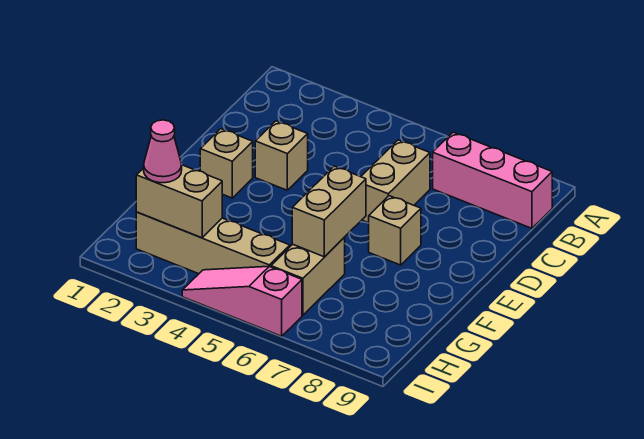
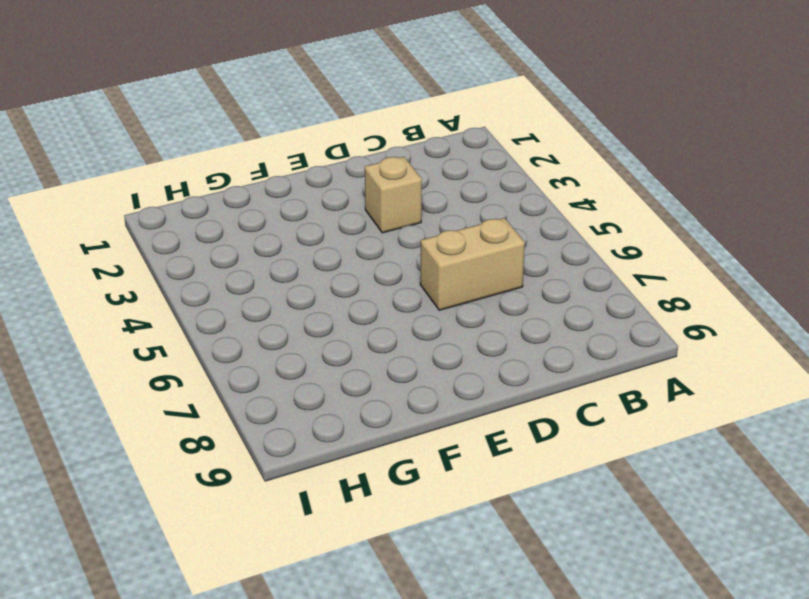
none -> pink brick B7:B9 level 1
none -> tan brick E2 level 1

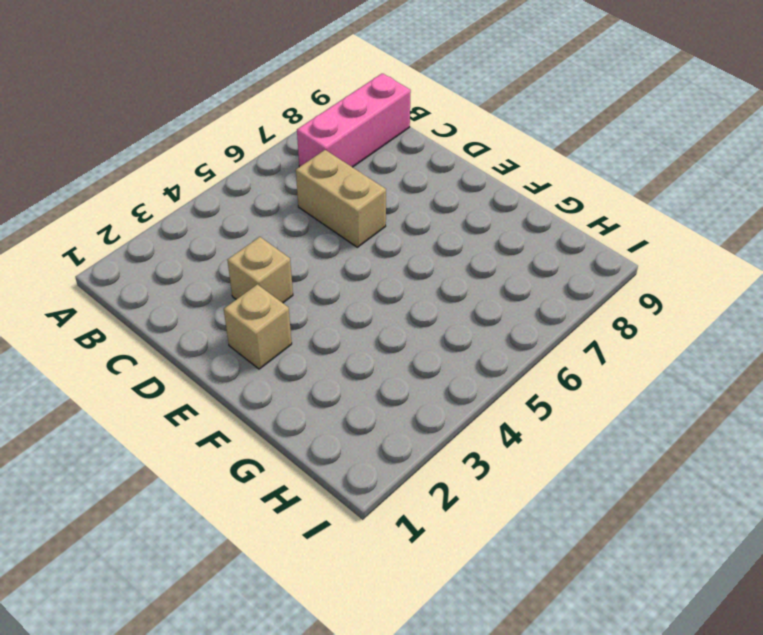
none -> tan brick E7 level 1
none -> tan brick G6:H6 level 1

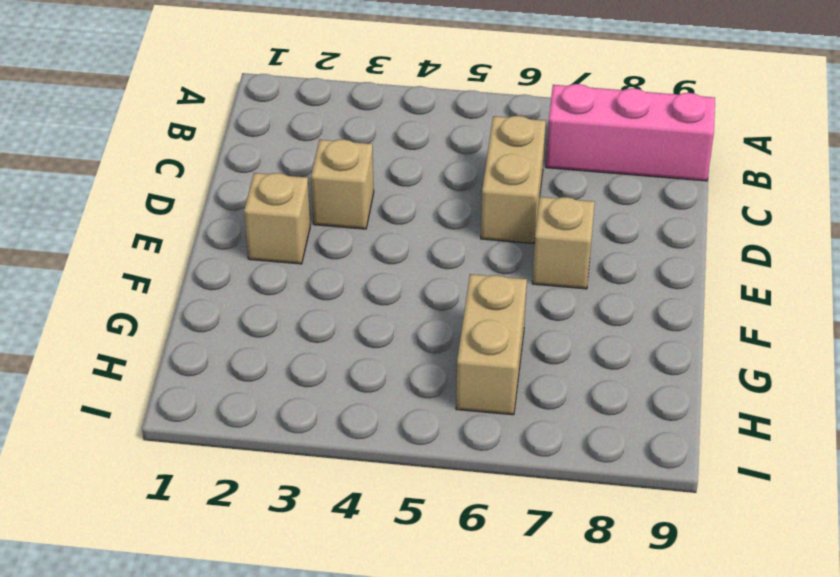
none -> tan brick H2:H5 level 1
none -> pink slope I4:I6 level 1 top 6

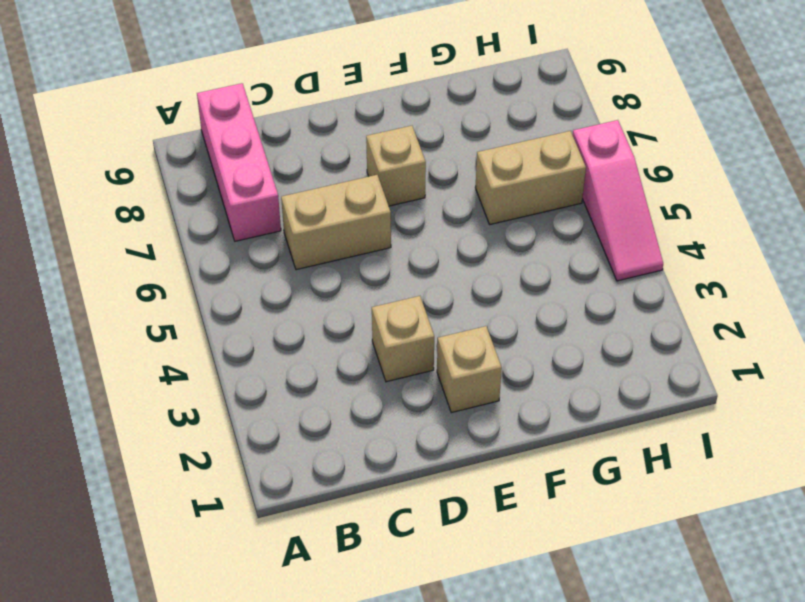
none -> tan brick H2:H5 level 1
none -> tan brick F6:G6 level 2

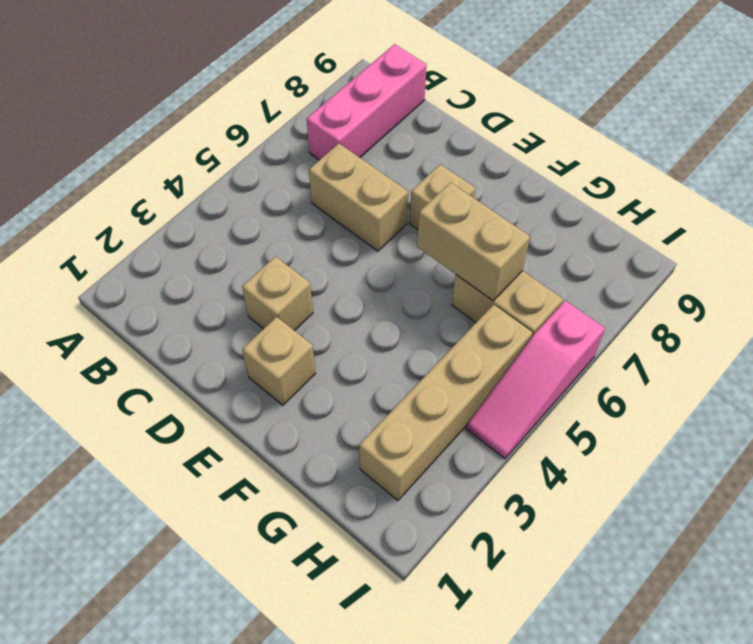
none -> tan brick H2:H3 level 2
none -> pink cone H2 level 3

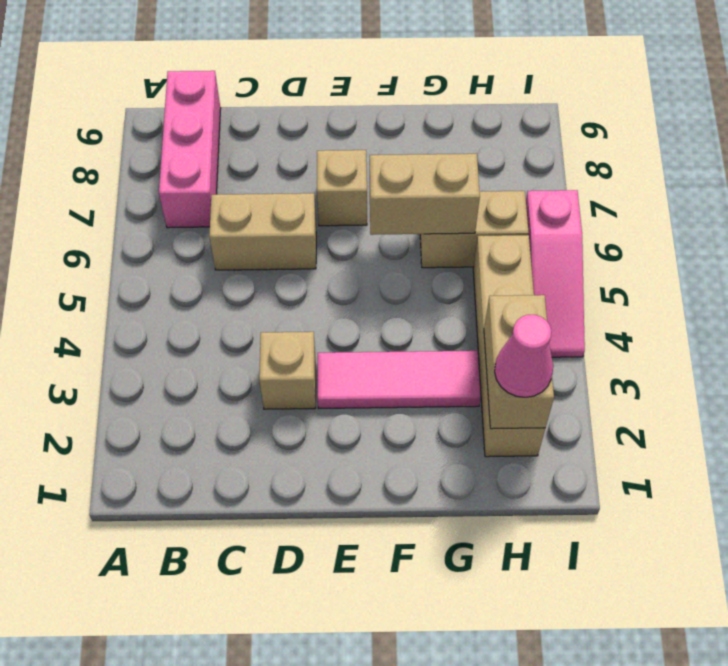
pink tile E3:G3 level 1 -> none
none -> tan brick E2 level 1

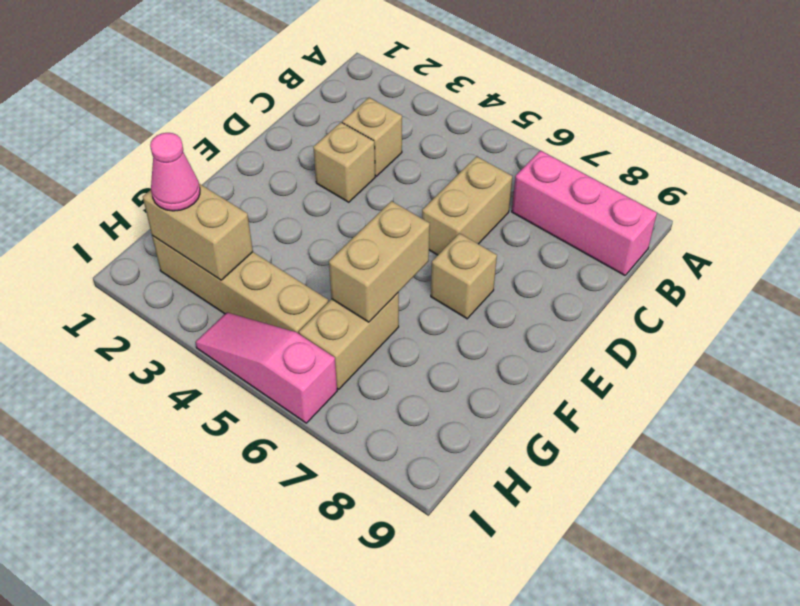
tan brick C3 level 1 -> tan brick E2 level 1

